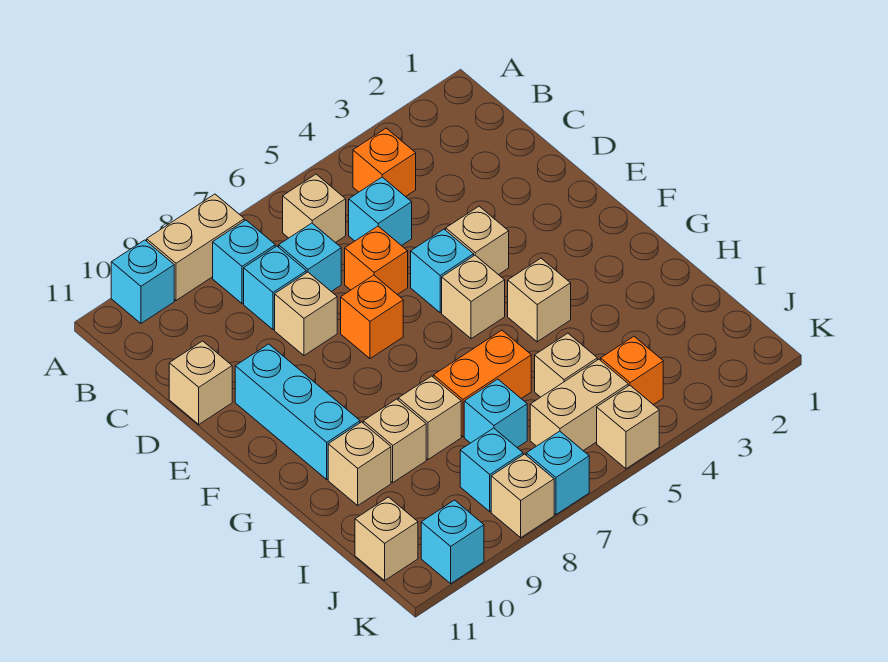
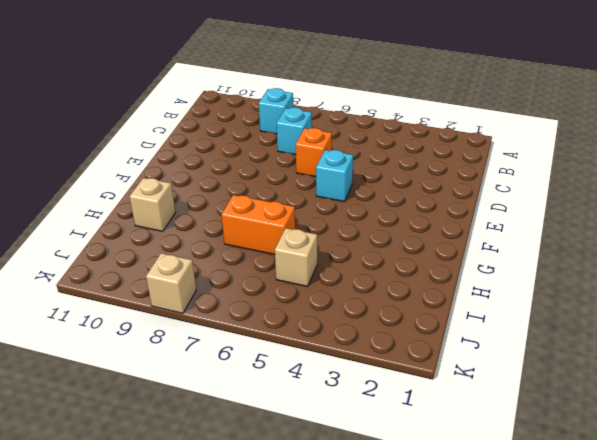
none -> tan brick A8:A9 level 1
none -> cyan brick A10 level 1
none -> orange brick B4 level 1
none -> tan brick B6 level 1

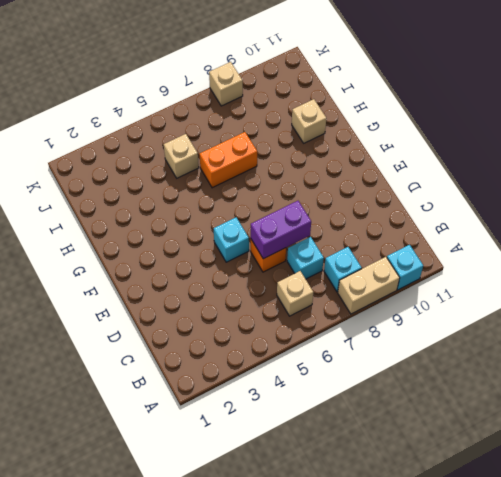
purple brick D6:D7 level 2 -> none
none -> orange brick B4 level 1
none -> cyan brick C5 level 1
none -> cyan brick C8 level 1
none -> tan brick D8 level 1

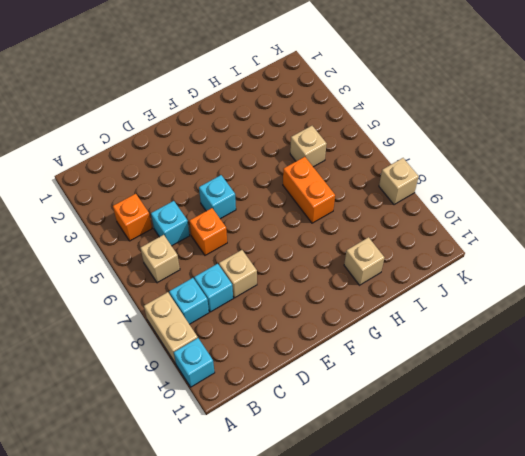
none -> cyan brick C7 level 1
none -> tan brick D11 level 1
none -> tan brick E4 level 1
none -> orange brick E7 level 1

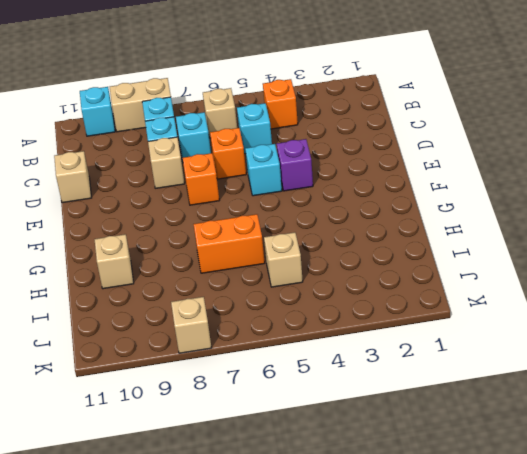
purple brick E4 level 1 -> tan brick E4 level 1
none -> cyan brick E10:G10 level 1
none -> tan brick F5 level 1
none -> tan brick G4 level 1
none -> tan brick H8 level 1

